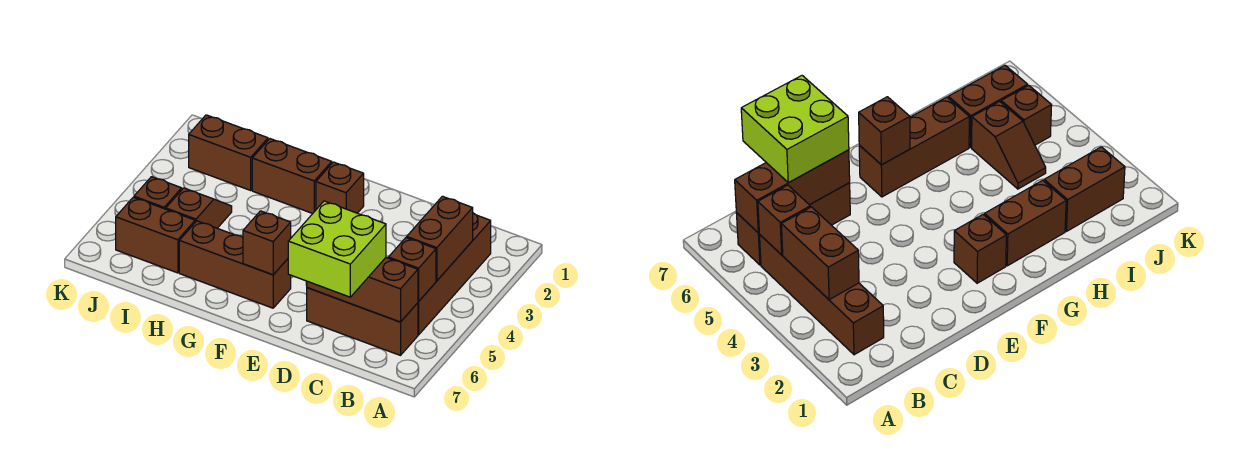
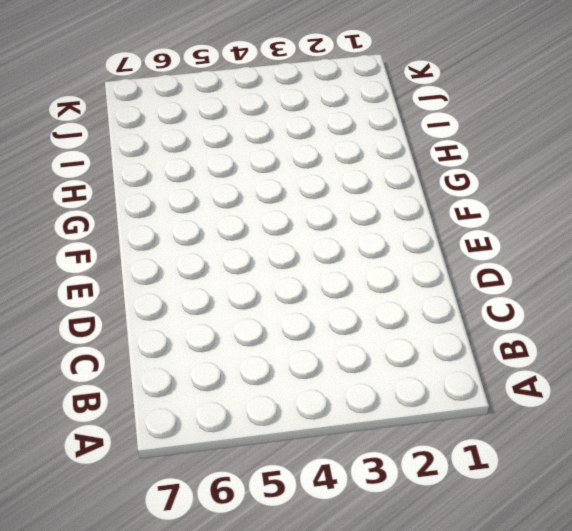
none -> brown brick B2:B5 level 1
none -> brown brick B6:D6 level 1
none -> brown brick F2 level 1

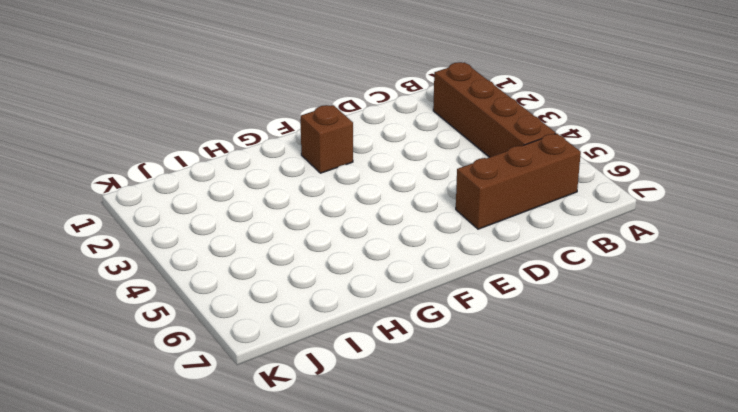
none -> brown brick F6:H6 level 1
none -> brown brick G2:H2 level 1
none -> brown brick I2:J2 level 1

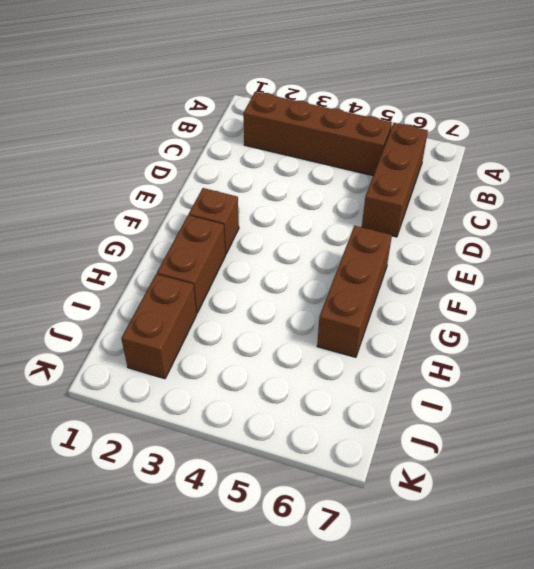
none -> brown slope I4:I5 level 1 top 5
none -> brown brick I6:J6 level 1
none -> brown brick J5 level 1

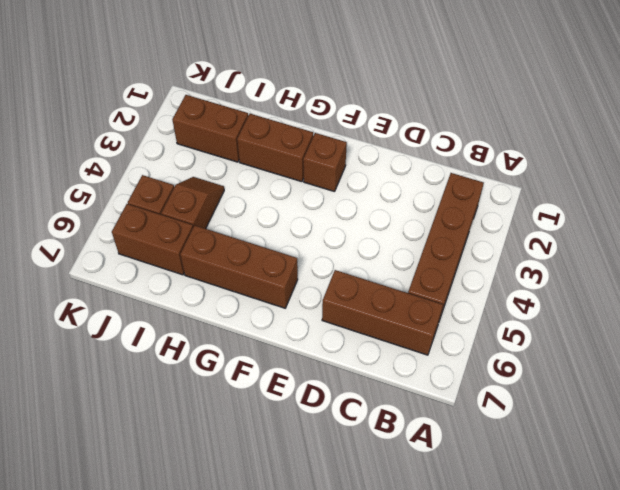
none -> brown brick B3:B4 level 2
none -> brown brick B5 level 2
none -> brown brick B6:D6 level 2

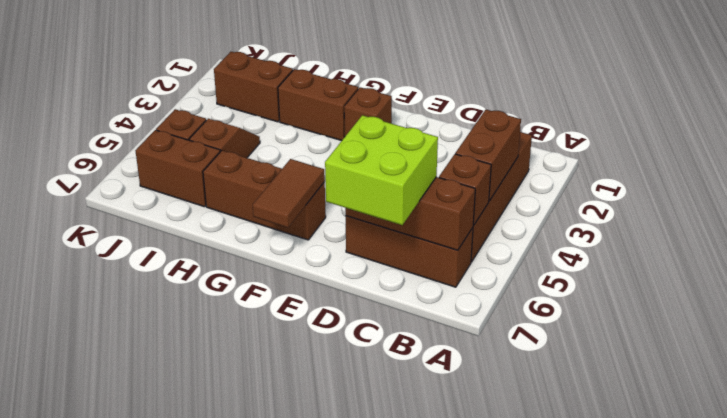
brown tile F6:F7 level 2 -> brown brick F6 level 2

